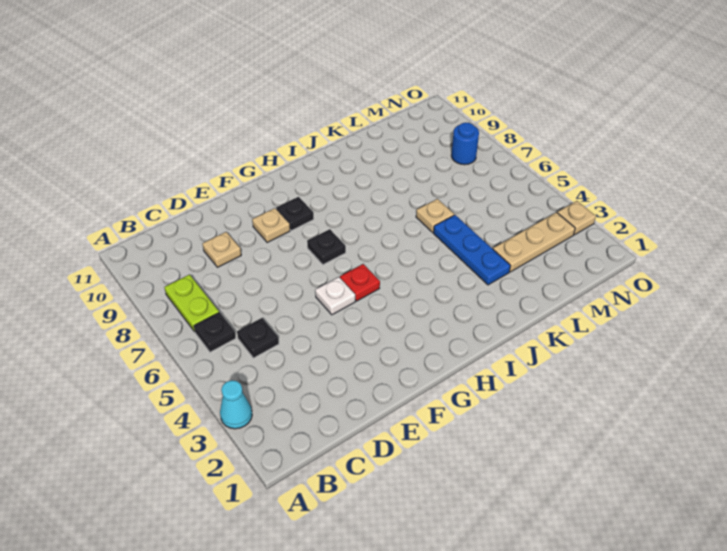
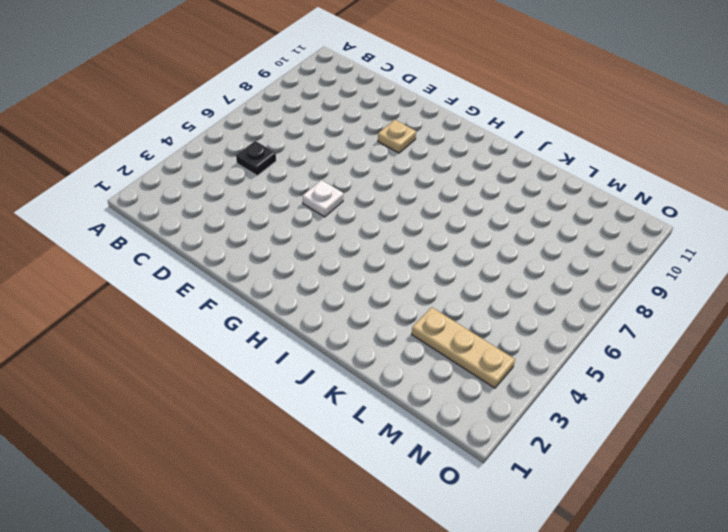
none -> cyan cone A3 level 1
none -> black plate B6 level 1
none -> lime plate B7:B8 level 1

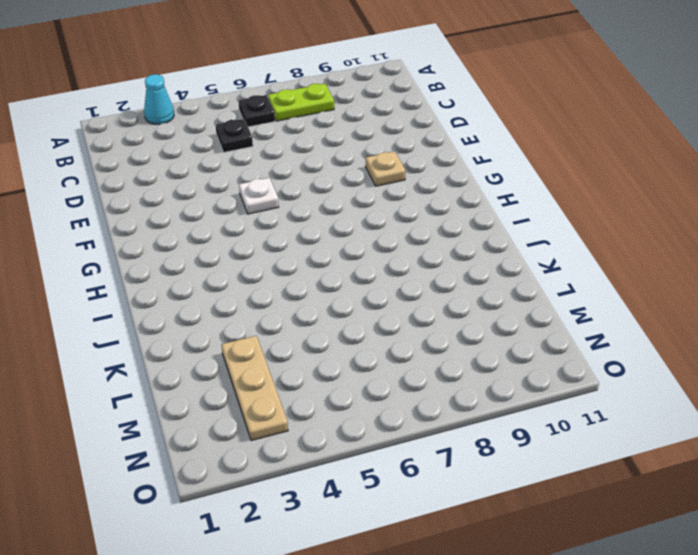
none -> tan plate D9 level 1
none -> red plate G5 level 1
none -> black plate G7 level 1

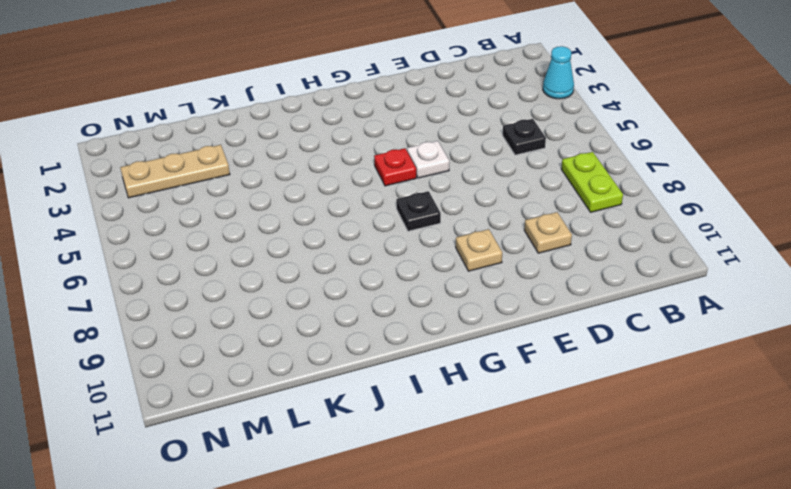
none -> black plate B6 level 1
none -> black plate G9 level 1
none -> blue plate K3:K5 level 1

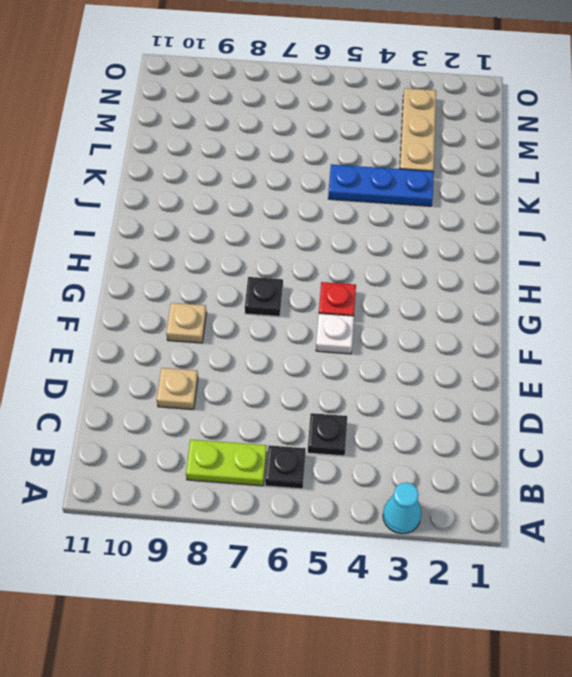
none -> black plate G9 level 1
none -> tan plate K6 level 1
none -> blue round brick N8 level 1

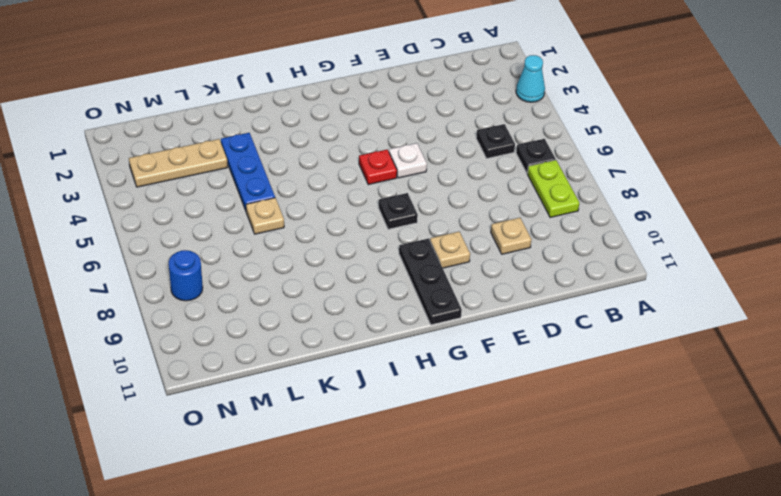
black plate G9:G11 level 1 -> black plate G9 level 1
none -> tan plate O3 level 1

